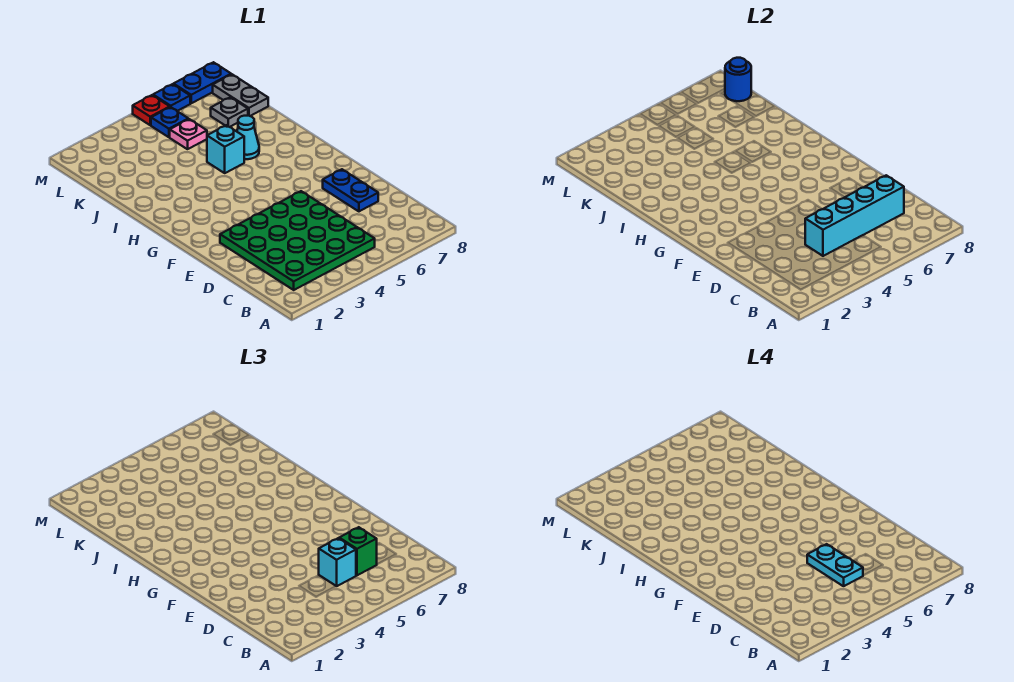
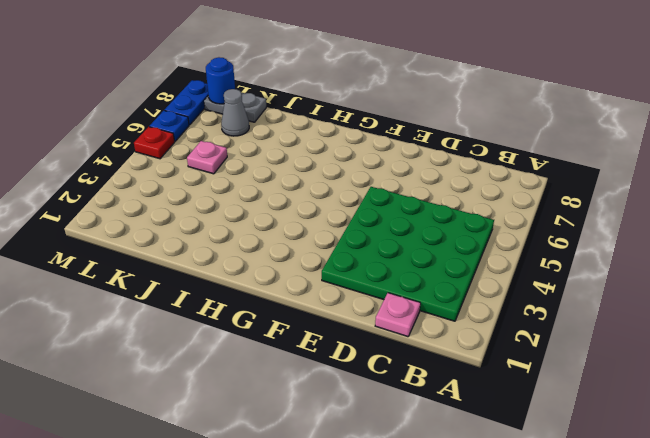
pink plate C1 level 1 -> none
grey cone K7 level 1 -> grey plate K7 level 1
none -> blue plate D7:E7 level 1
none -> cyan brick I5 level 1
none -> cyan cone I6 level 1

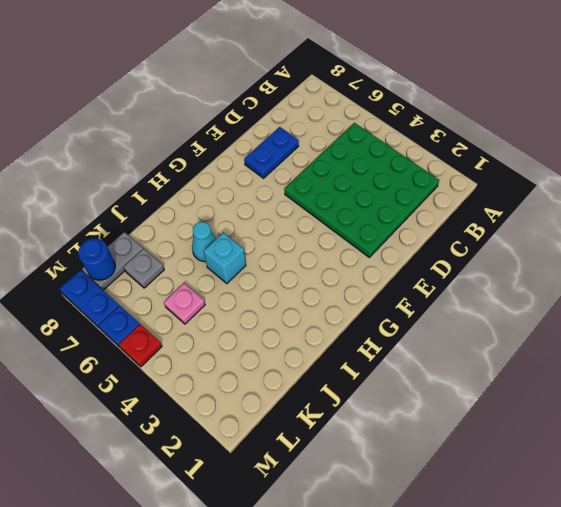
none -> blue plate L5 level 1
none -> cyan brick C4:C7 level 2
none -> cyan brick C5 level 3

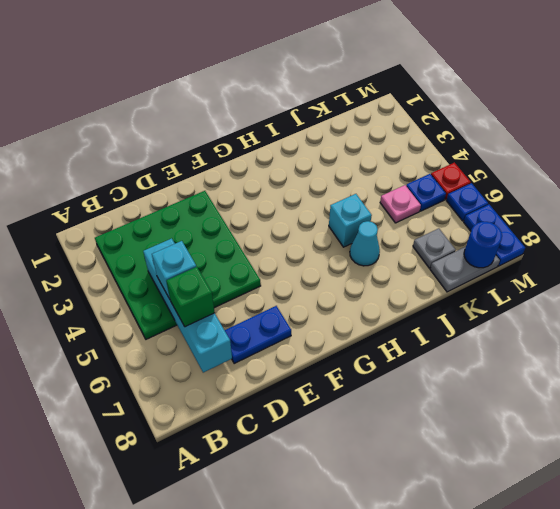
none -> cyan plate C5:D5 level 4

